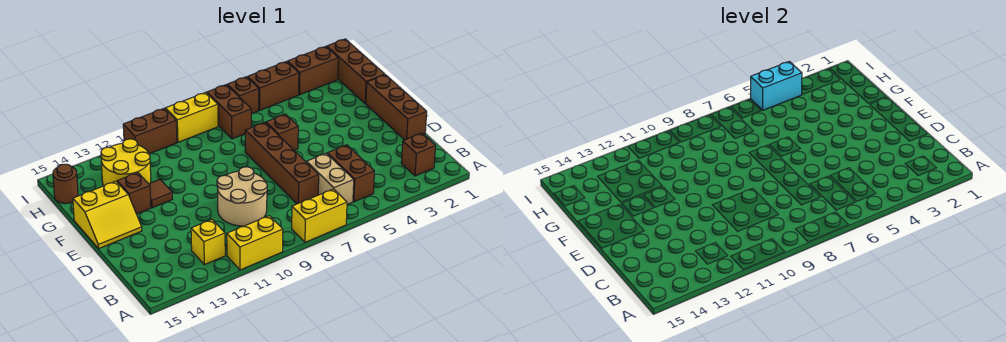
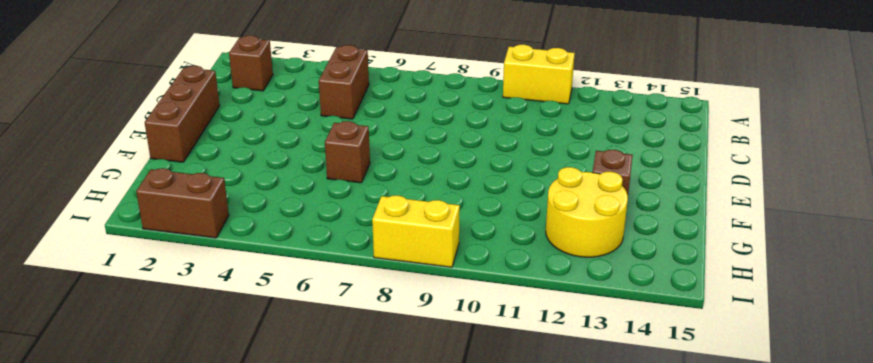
none -> yellow brick A7:A8 level 1
none -> tan brick B6:C6 level 1
none -> yellow brick B12 level 1

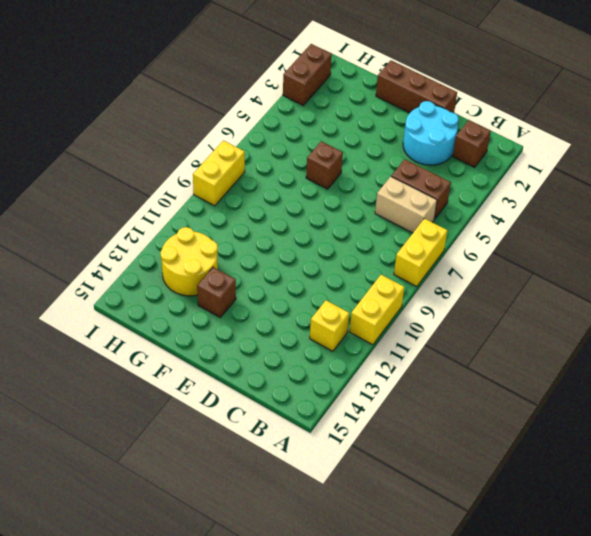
cyan round brick C2:D3 level 1 -> none
none -> brown brick C7:F7 level 1
none -> tan round brick C9:D10 level 1
none -> yellow slope E14:F15 level 1 top F

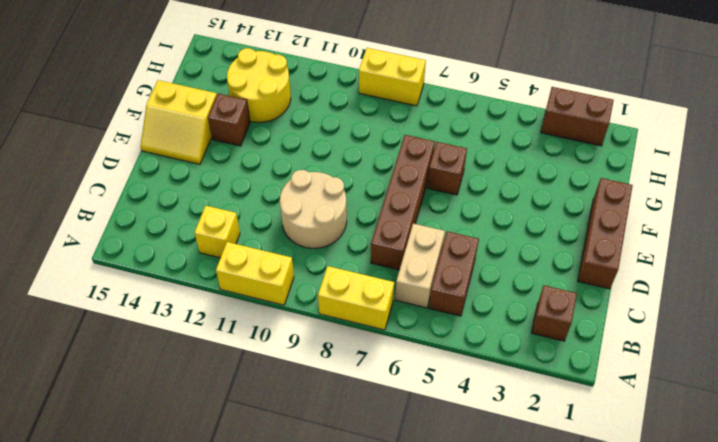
none -> brown tile F12 level 1
none -> brown brick G1:I1 level 1
none -> brown brick H7:I7 level 1

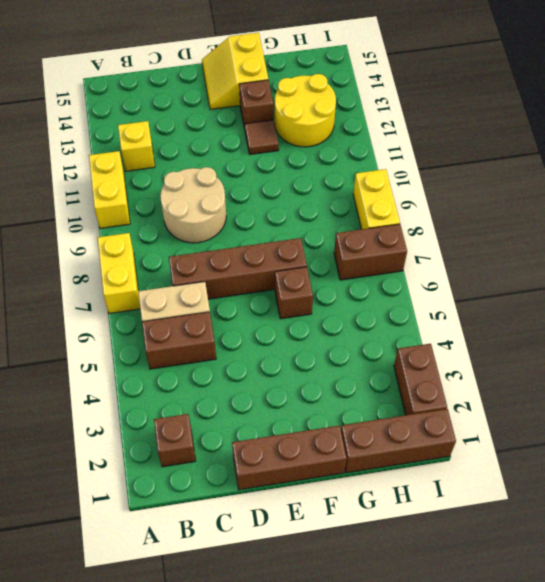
none -> brown round brick H15 level 1
none -> brown brick I4:I5 level 1
none -> brown brick I6 level 1

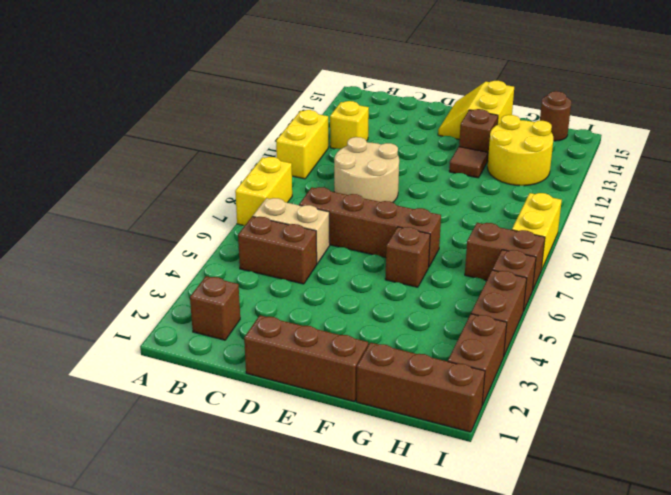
none -> brown brick I10:I11 level 1
none -> cyan brick I4:I5 level 2

